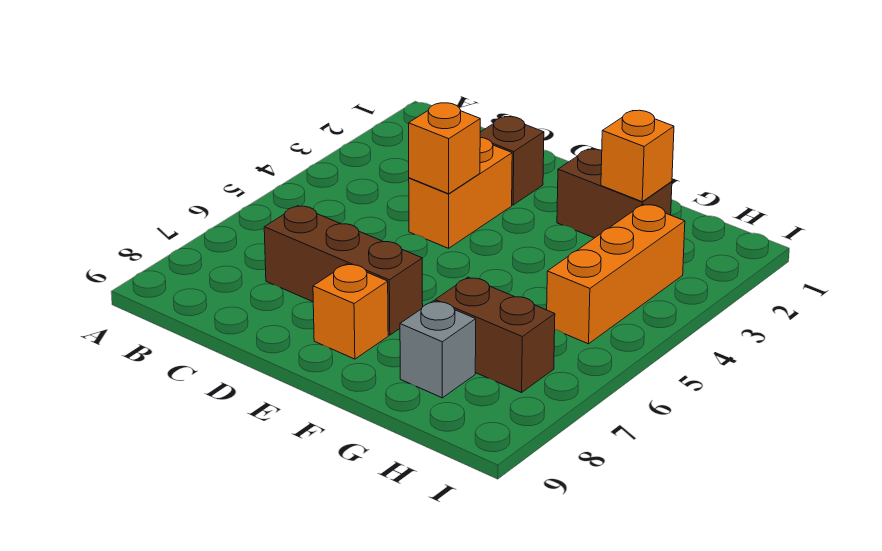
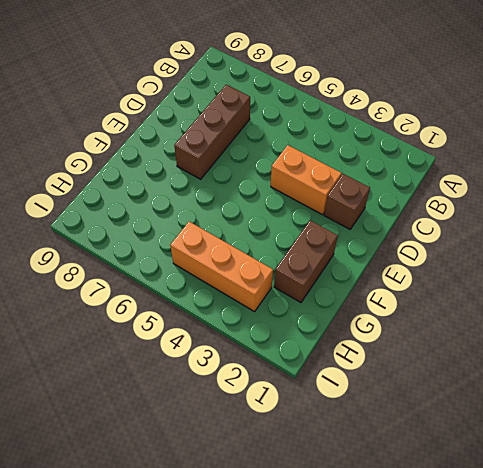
none -> orange brick E8 level 1
none -> brown brick G7:H7 level 1

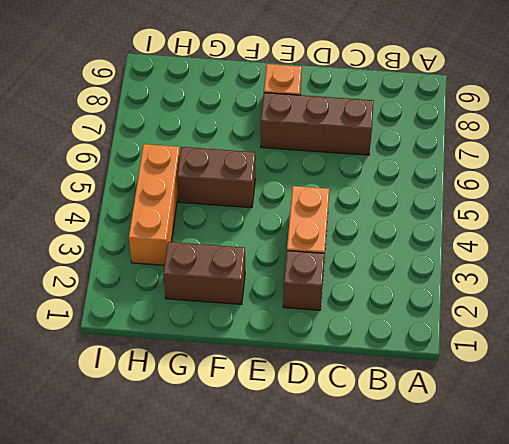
brown brick F5:G5 level 1 -> brown brick G7:H7 level 1
none -> grey brick G8 level 1
none -> orange brick D4 level 2

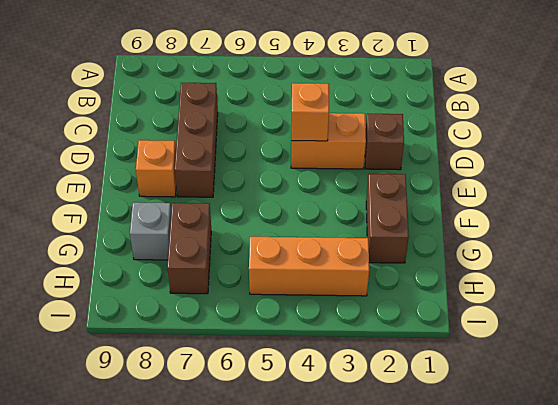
none -> orange brick G2 level 2

